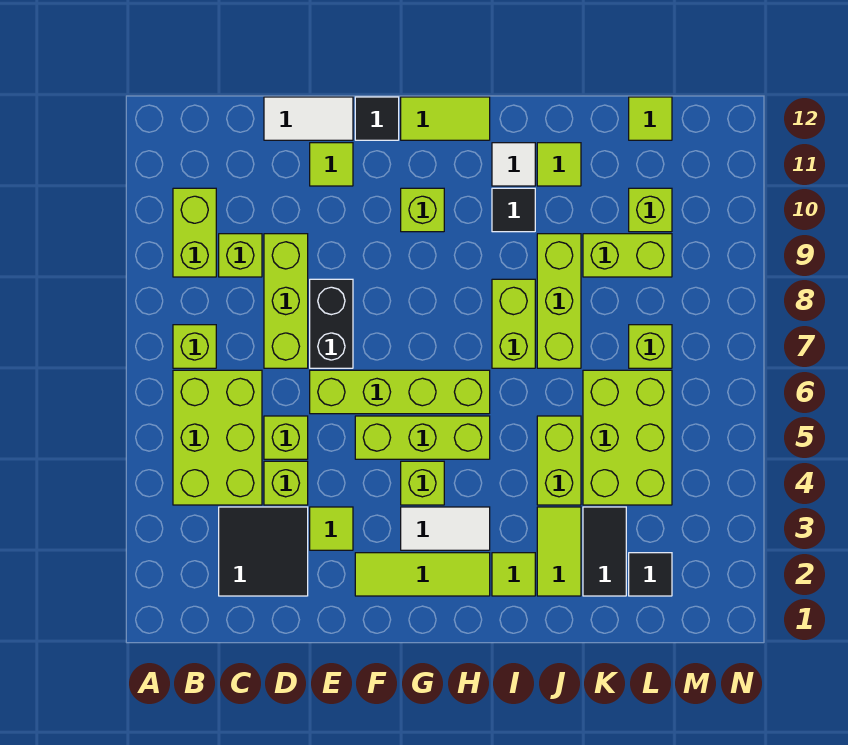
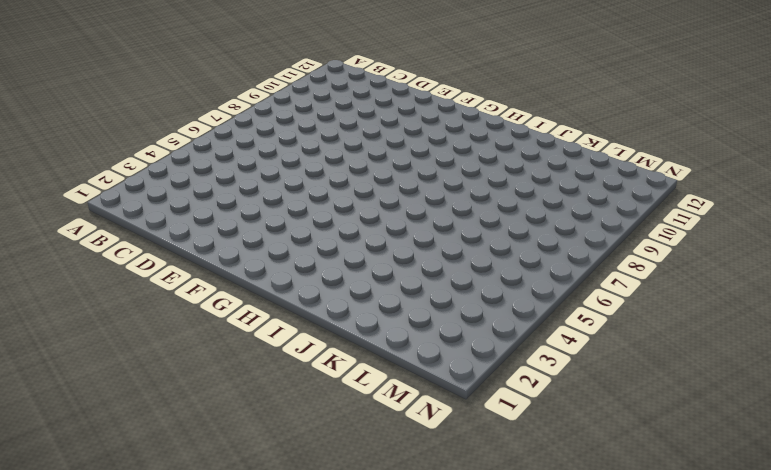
none -> lime brick B4:C6 level 1
none -> lime brick B7 level 1
none -> lime brick B9:B10 level 1
none -> black tile C2:D3 level 1

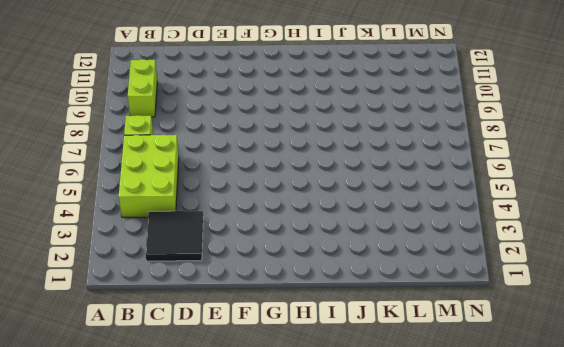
none -> lime brick C9 level 1
none -> lime brick D4 level 1
none -> lime brick D5 level 1
none -> lime brick D7:D9 level 1

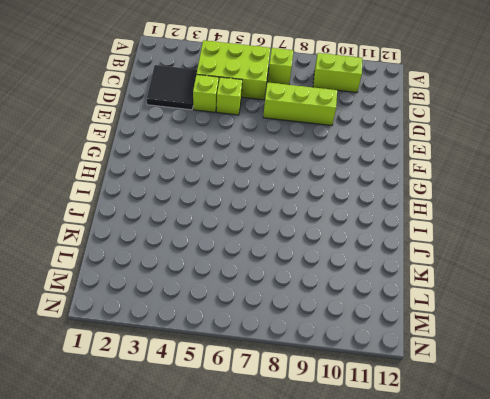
none -> lime brick C9 level 1
none -> white tile D12:E12 level 1
none -> lime tile E3 level 1
none -> lime brick E6:H6 level 1

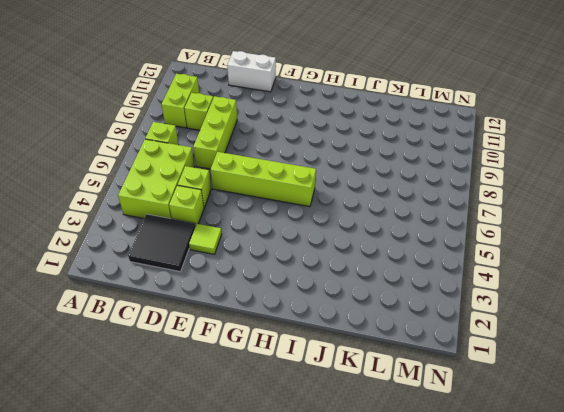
white brick D12:E12 level 1 -> white tile D12:E12 level 1
none -> black brick E7:E8 level 1
none -> lime tile E11 level 1
none -> lime tile F2:H2 level 1
none -> lime brick F5:H5 level 1

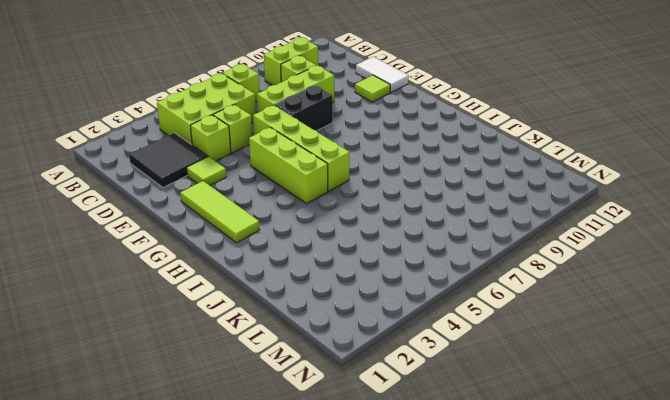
none -> black tile F12 level 1
none -> white tile G3:H3 level 1
none -> lime brick G4 level 1
none -> lime brick G10 level 1

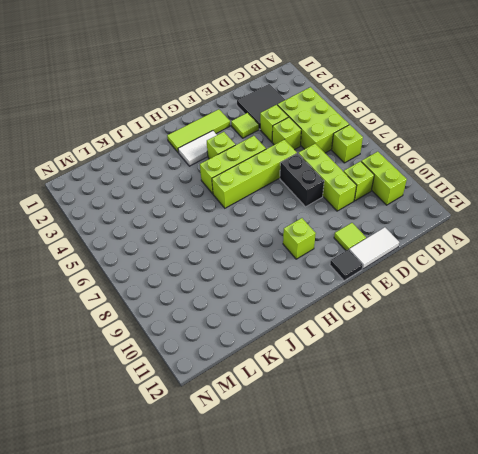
none -> lime tile G12:H12 level 1
none -> lime tile I2 level 1
none -> lime brick I7:I8 level 1
none -> black tile I10 level 1

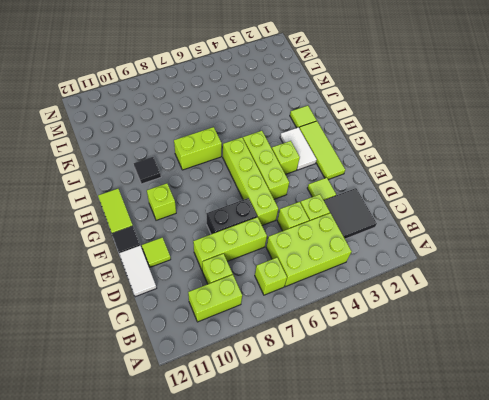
none -> white tile I11 level 1
none -> lime tile J2:J3 level 1
none -> lime brick J4:J5 level 1
none -> lime brick J7:J9 level 1

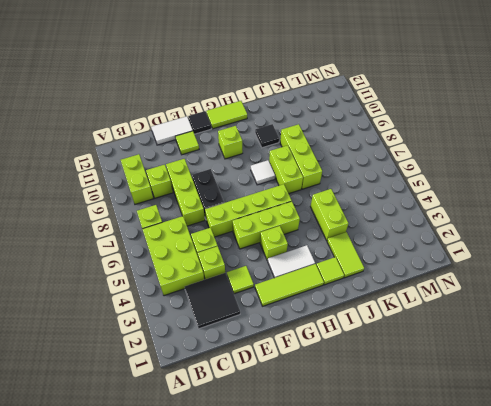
white tile H8 level 1 -> white tile I11 level 1
none -> lime tile J11 level 1
none -> black tile K2:K3 level 1
none -> lime brick K4:L6 level 1
none -> lime brick K9:L9 level 1

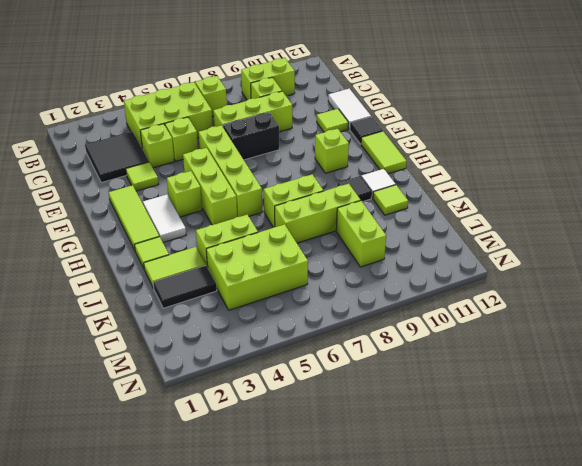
none -> black tile L2 level 1
none -> lime brick L7 level 1
none -> lime brick L10 level 1
none -> lime tile L12 level 1

